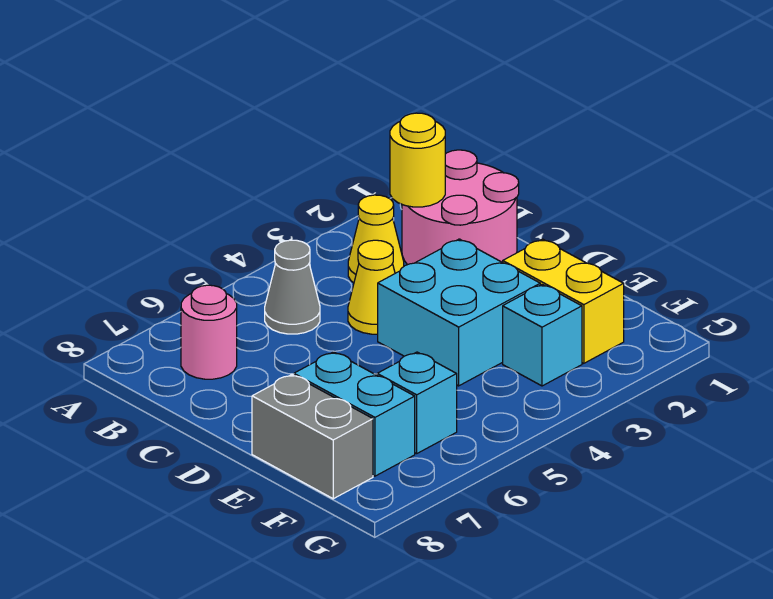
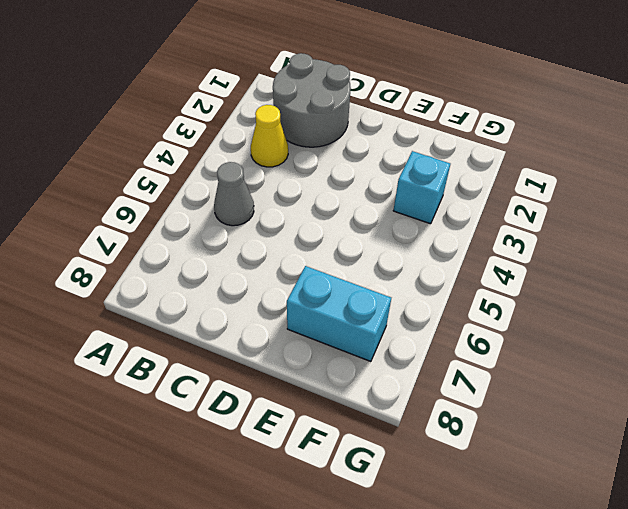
grey round brick B1:C2 level 1 -> pink round brick B1:C2 level 1
none -> pink round brick B7 level 1
none -> yellow cone C4 level 1
none -> cyan brick D3:E4 level 1

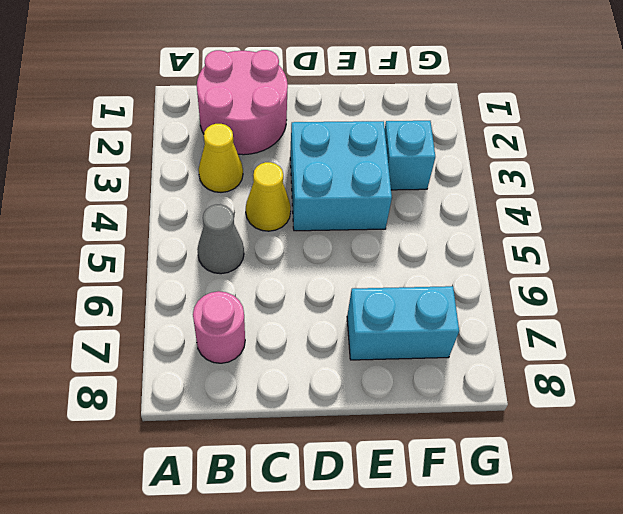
none -> yellow brick E2:F2 level 1
none -> grey brick E8:F8 level 1
none -> cyan brick F6 level 1

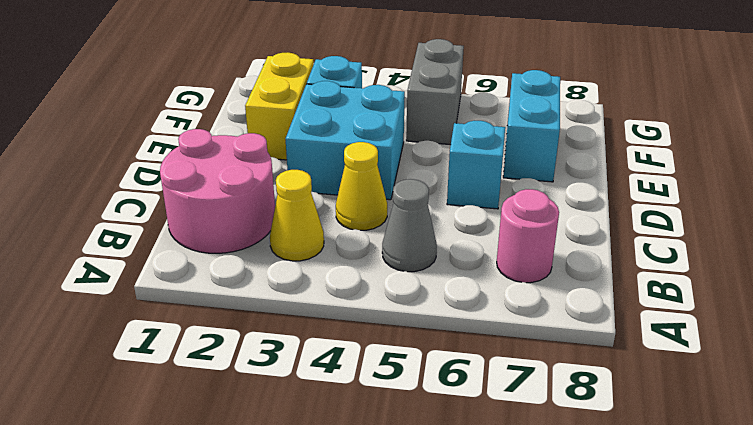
cyan brick D6 level 1 -> cyan brick F6 level 1
grey brick F5:G5 level 1 -> grey brick E8:F8 level 1
none -> yellow round brick B2 level 2

